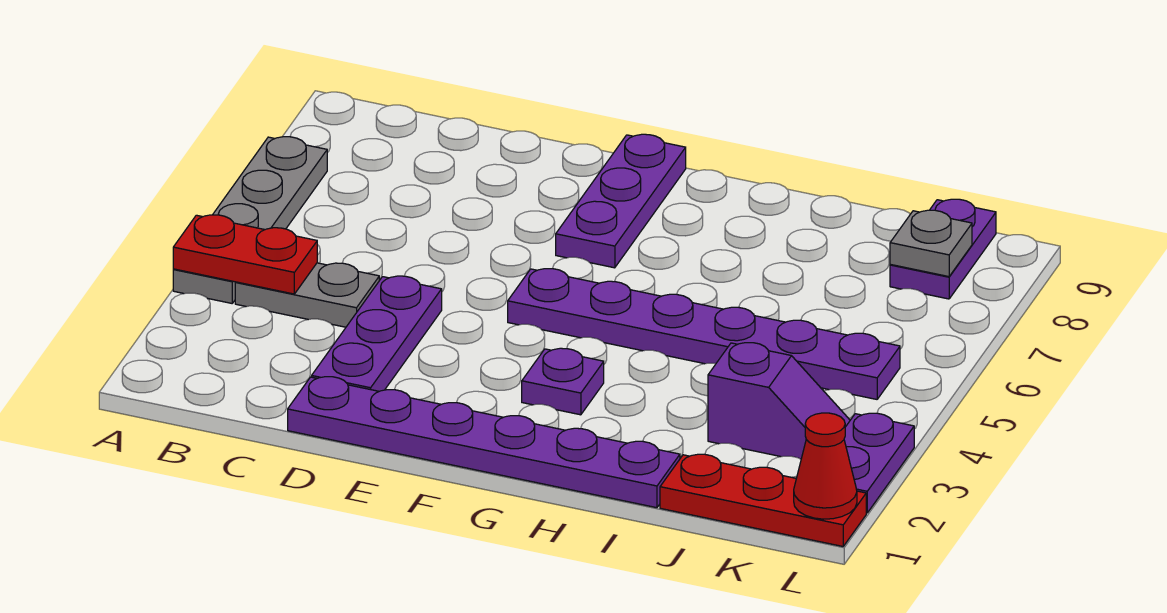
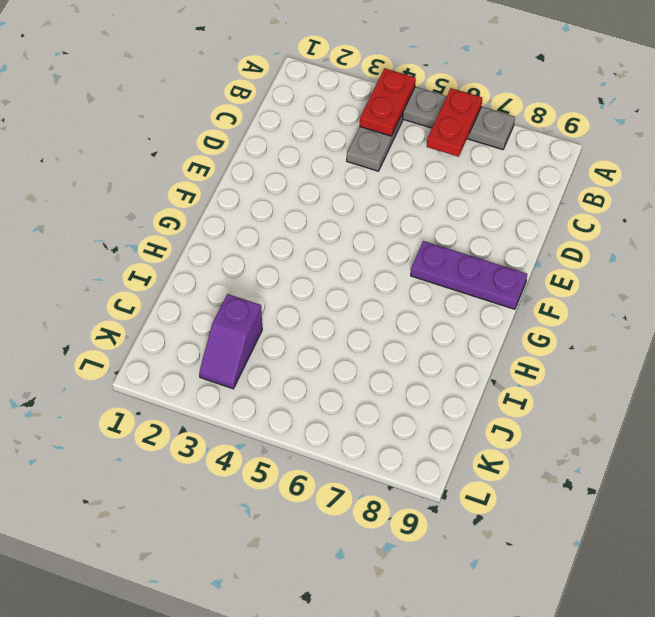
red plate A6:B6 level 2 -> none
none -> purple plate D1:I1 level 1
none -> purple plate D2:D4 level 1
none -> purple plate F5:K5 level 1

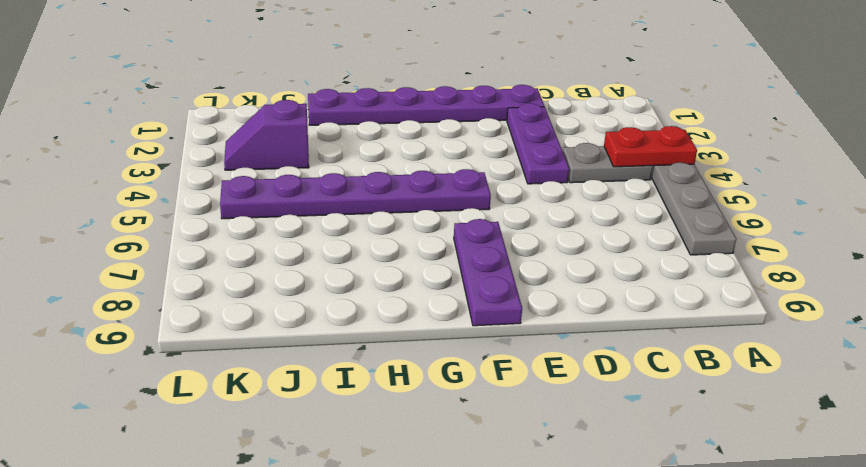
none -> purple plate G3 level 1
none -> red plate J1:L1 level 1
none -> purple plate K8:K9 level 1

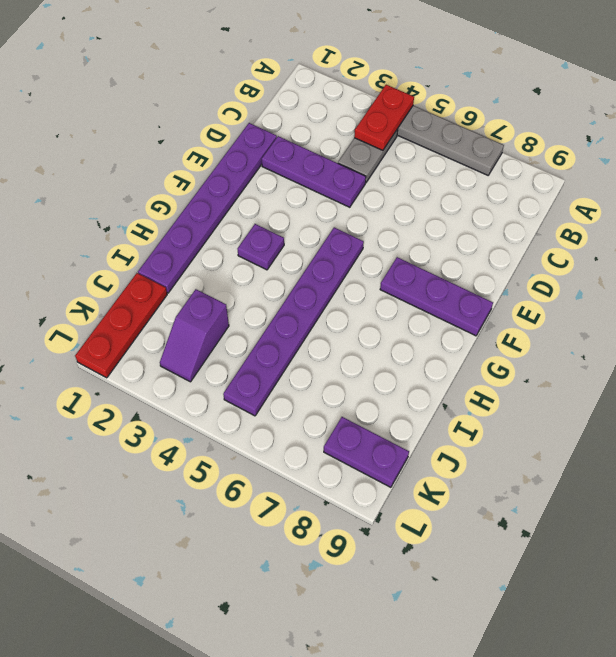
none -> purple plate L2:L3 level 1
none -> grey plate K8 level 2
none -> red cone L1 level 2

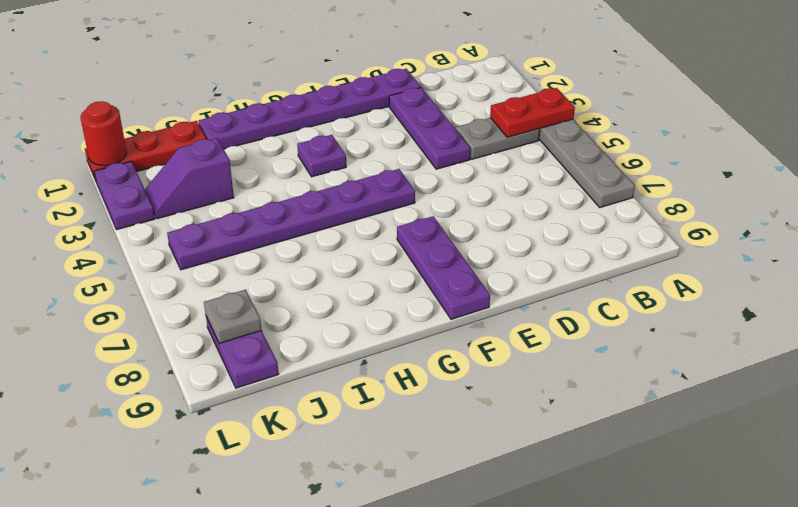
red round brick L1 level 2 -> red cone L1 level 2

